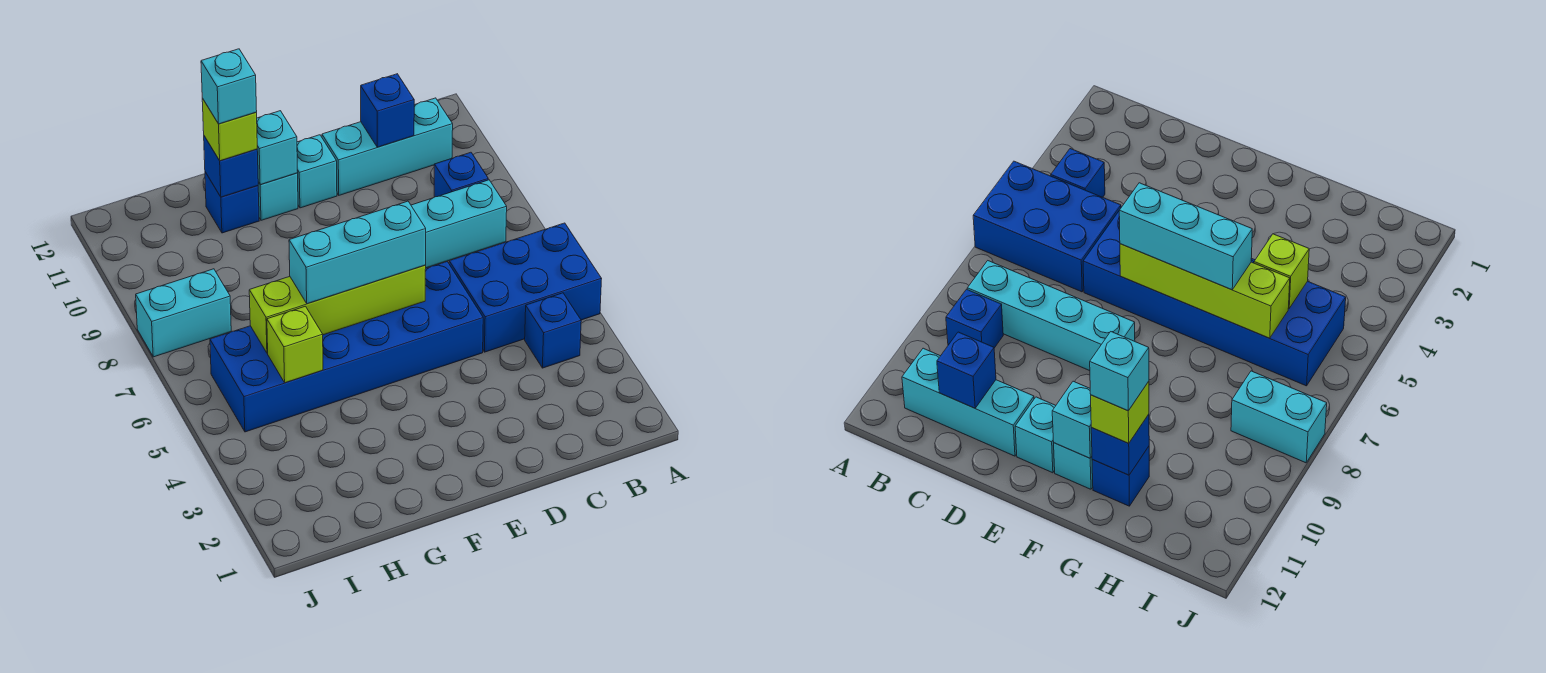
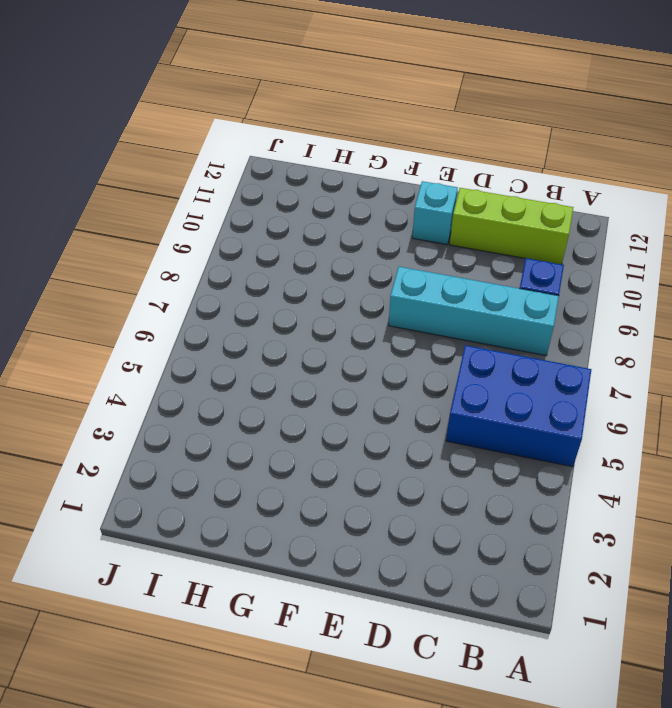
lime brick B11:D11 level 1 -> cyan brick B11:D11 level 1
none -> blue brick B4 level 1
none -> blue brick D5:I6 level 1
none -> cyan brick F11 level 1

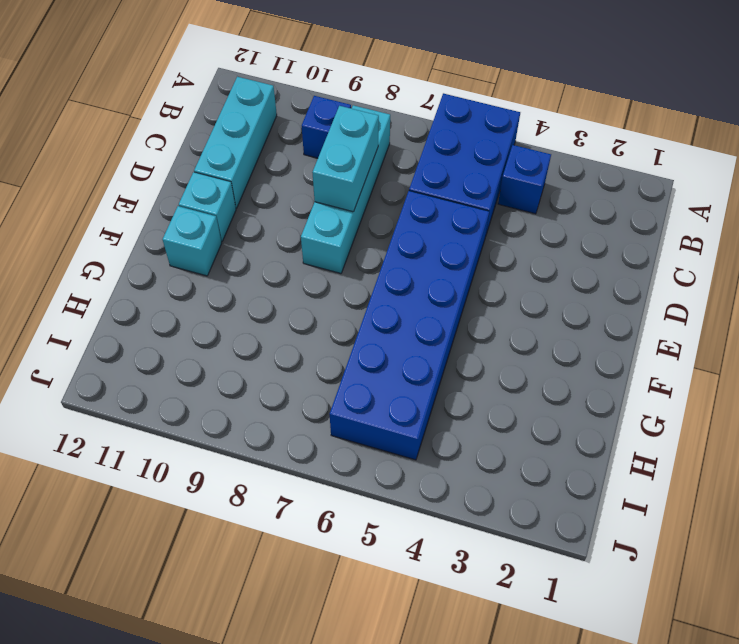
cyan brick C8:D8 level 2 -> cyan brick I8:J8 level 1
none -> blue brick G11 level 1
none -> blue brick C11 level 2
none -> lime brick E6:H6 level 2

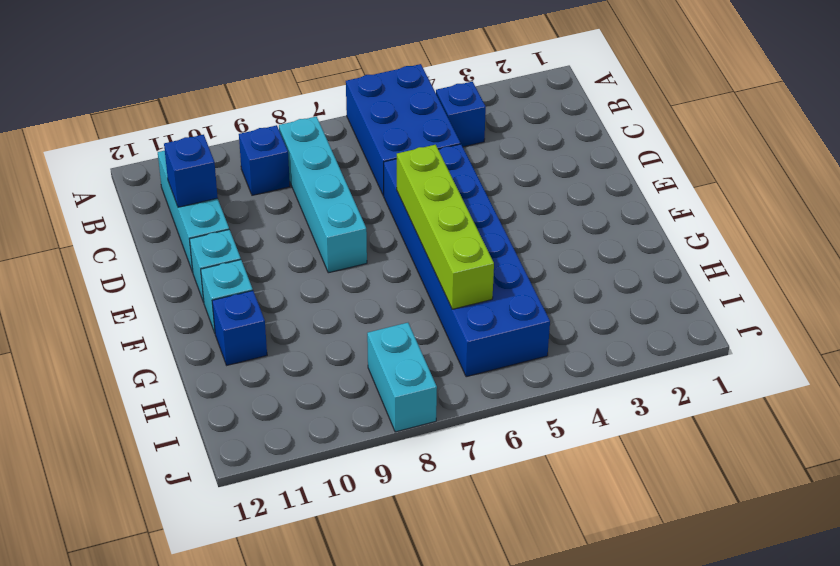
none -> cyan brick F11 level 2
none -> blue brick G11 level 2
none -> lime brick H5 level 2

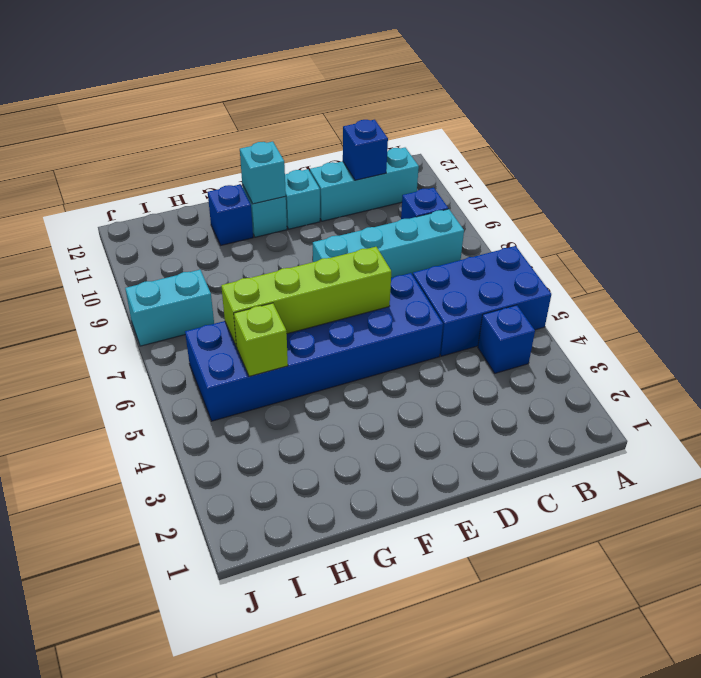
none -> blue brick G11 level 2
none -> cyan brick E6:G6 level 3
none -> lime brick G11 level 3

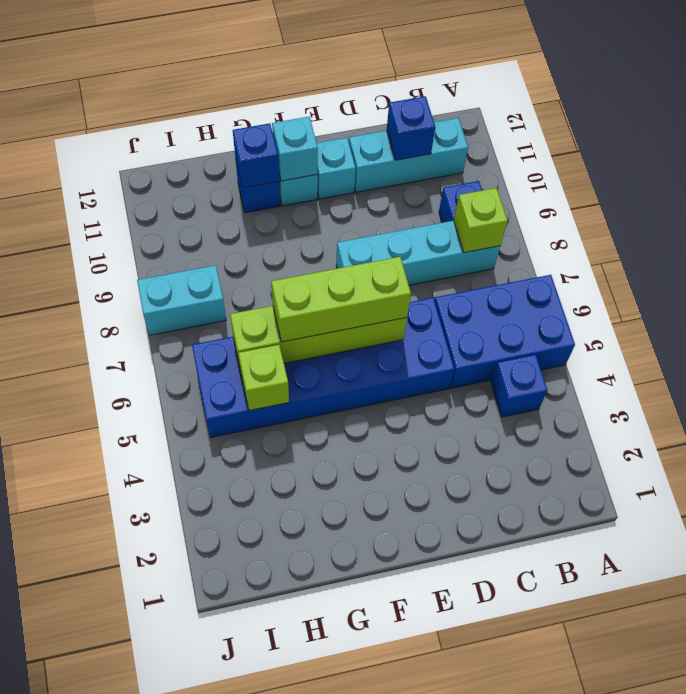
lime brick B8 level 2 -> lime brick G11 level 3
lime brick E6:G6 level 3 -> cyan brick E6:G6 level 3
none -> cyan brick G11 level 4

